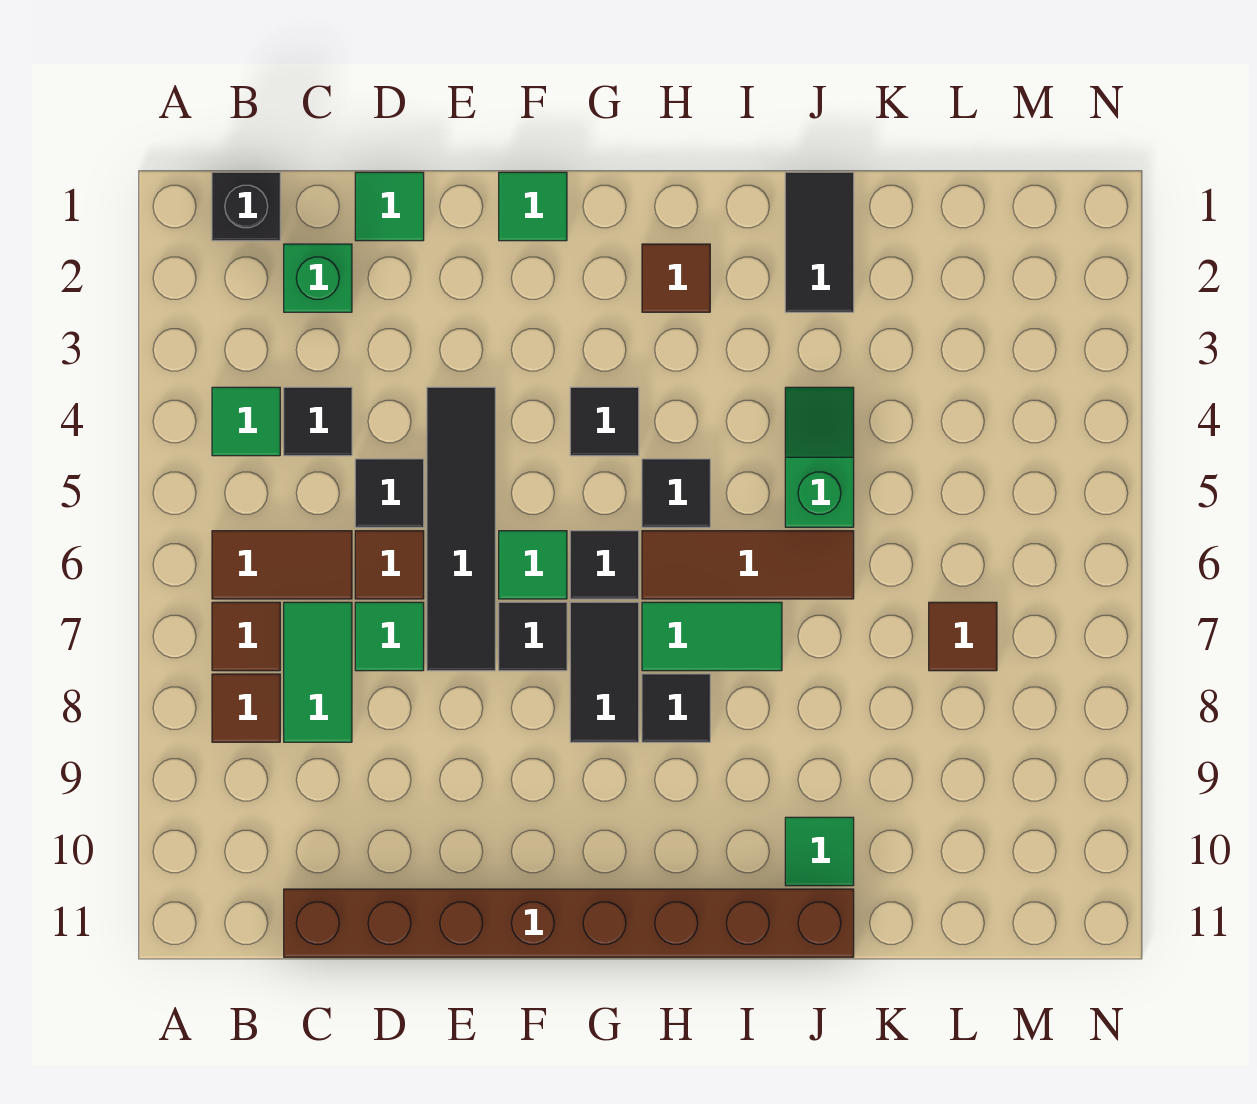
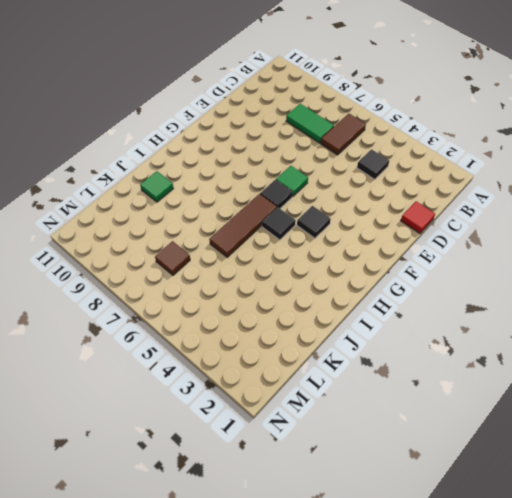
red tile D1 level 1 -> green tile D1 level 1
none -> black brick B1 level 1
none -> green tile B4 level 1
none -> brown tile B7 level 1

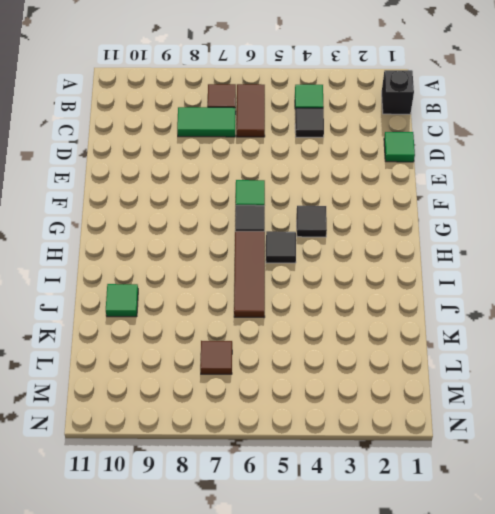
none -> brown tile B8 level 1
none -> green brick C2 level 1
none -> brown brick C11:J11 level 1

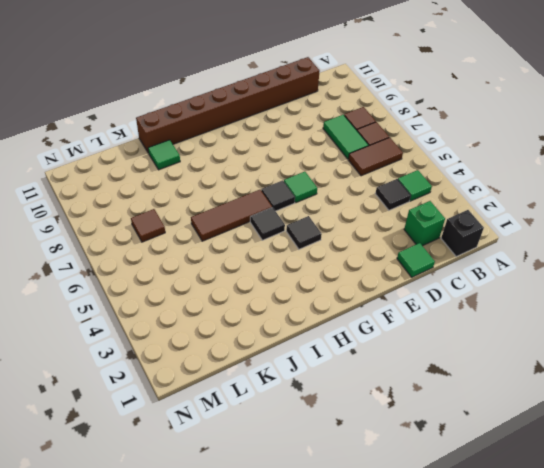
none -> black tile D5 level 1
none -> brown tile D6 level 1
none -> green tile D7 level 1

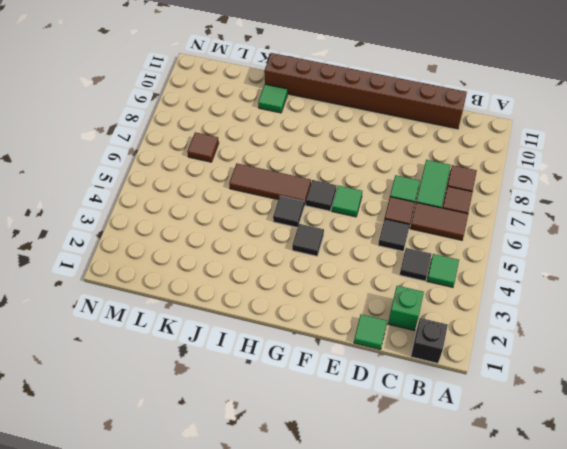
none -> black tile E4:E7 level 1
none -> green tile F1 level 1
none -> black tile F7 level 1

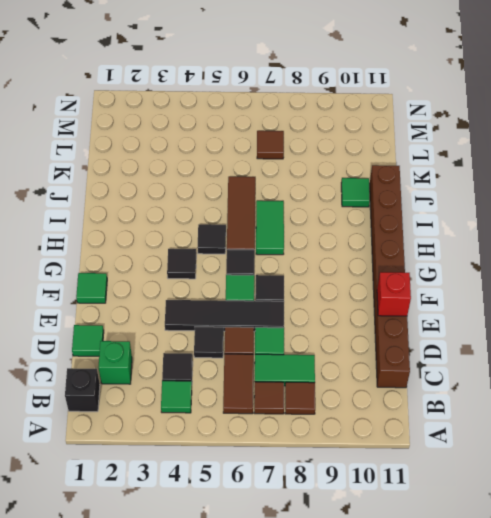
red brick E11 level 2 -> none
none -> black tile G7:G8 level 1
none -> brown tile H2 level 1
none -> black tile H8 level 1

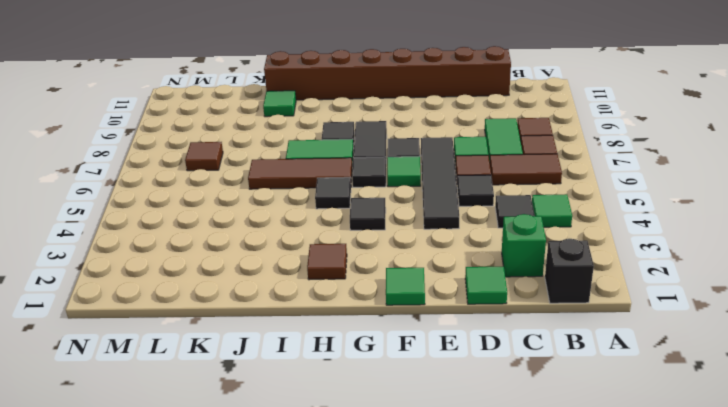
none -> black tile J1:J2 level 1
none -> green slope J4:J5 level 1 top 5

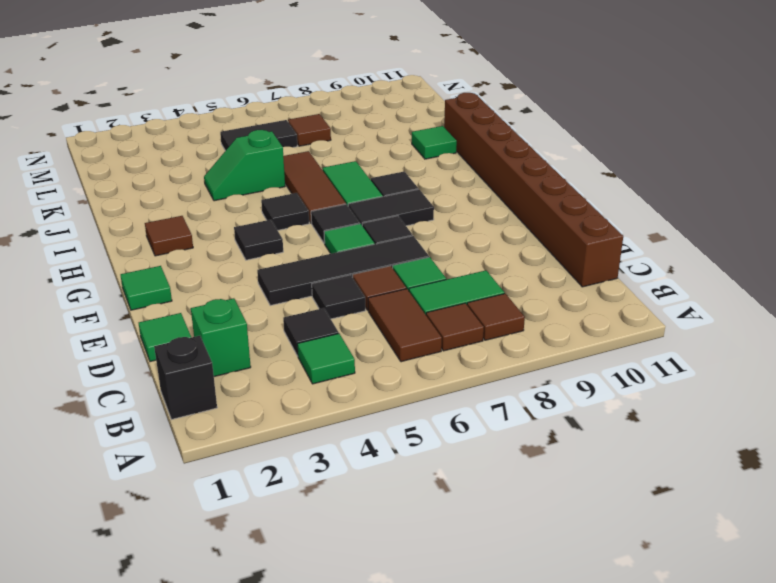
black tile L5:L6 level 1 -> black tile J1:J2 level 1

